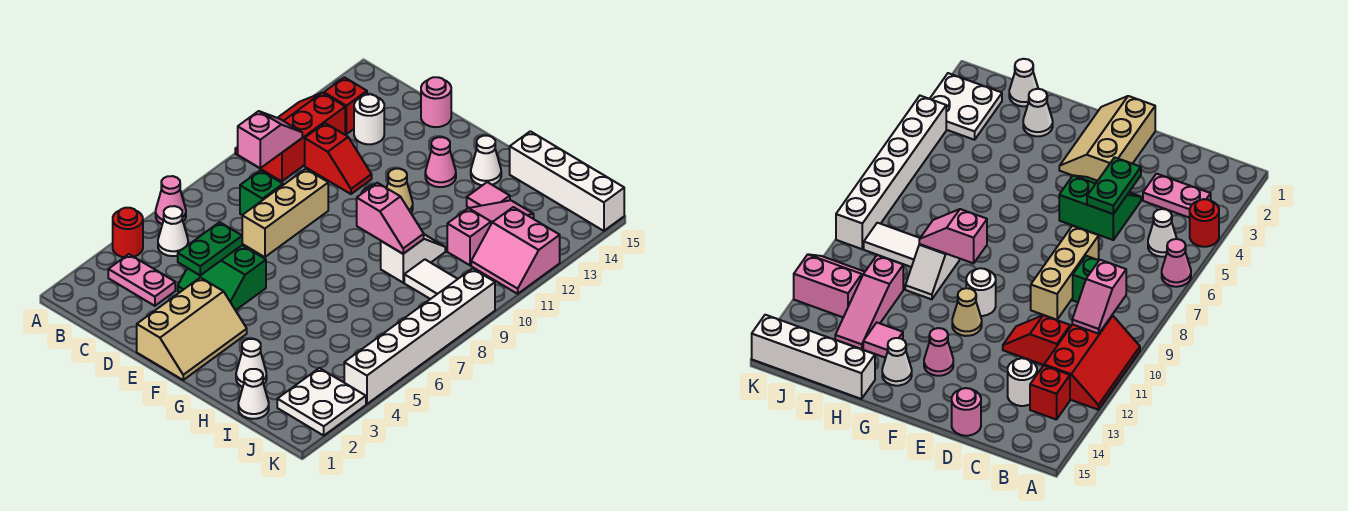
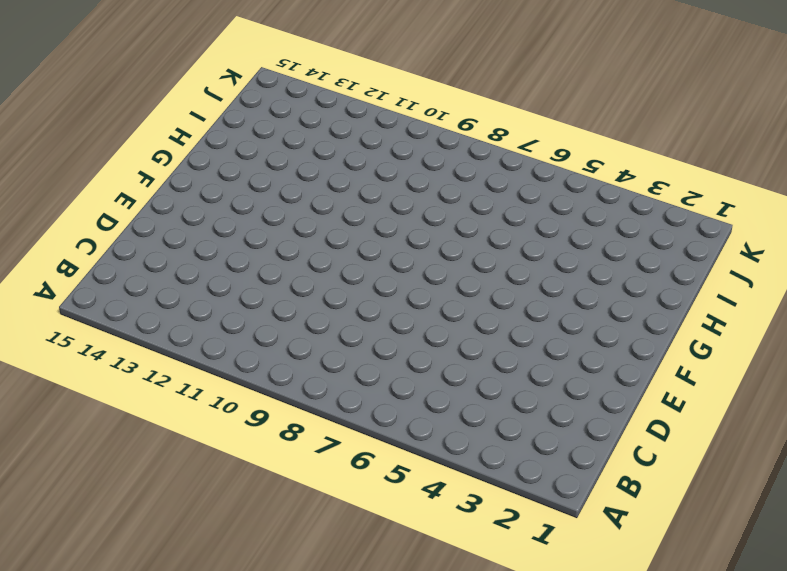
none -> red round brick A4 level 1
none -> pink cone A6 level 1
none -> red slope A10:B12 level 1 top B
none -> pink plate B3:C3 level 1

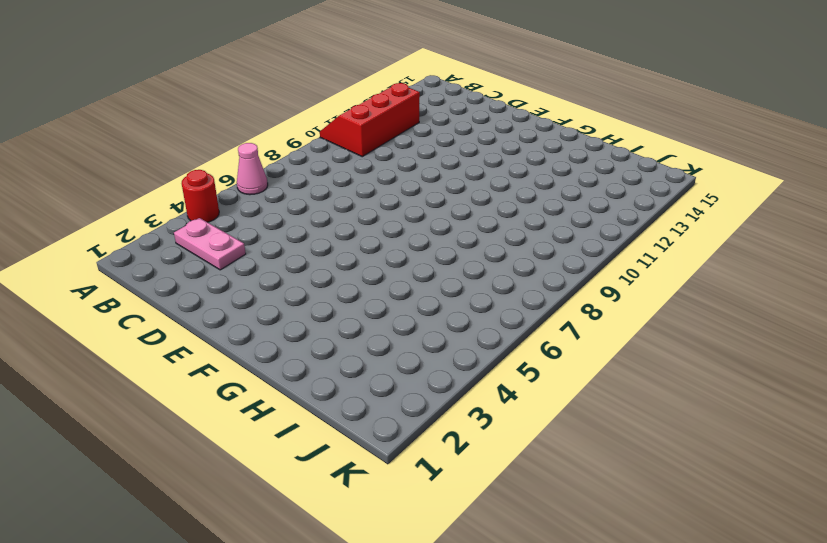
none -> white cone B5 level 1
none -> red brick B13 level 1
none -> green brick C8 level 1
none -> red slope C11:D11 level 1 top C

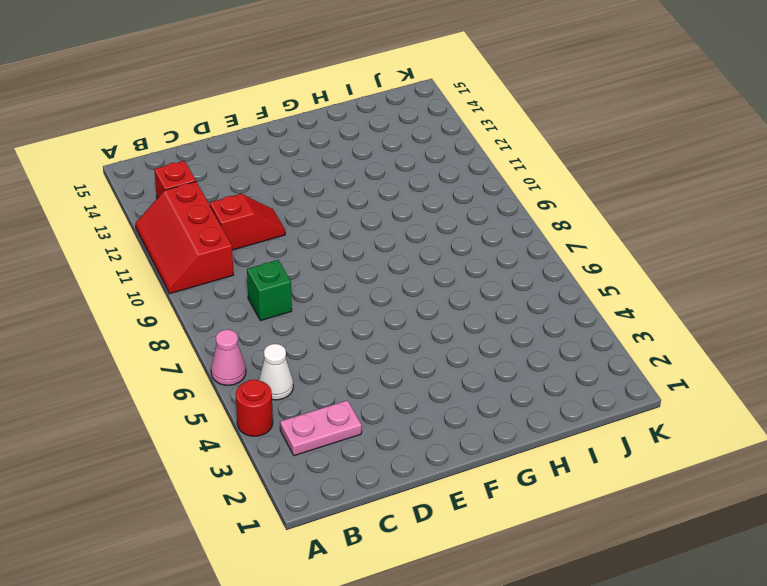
none -> white round brick C13 level 1
none -> green slope D4:E5 level 1 top 5
none -> tan brick D7:D9 level 1
none -> pink round brick D15 level 1

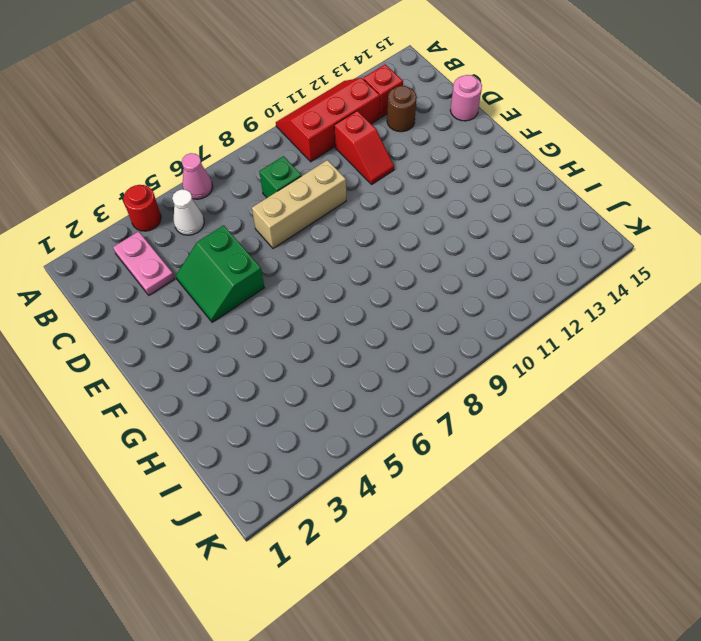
brown round brick C13 level 1 -> white round brick C13 level 1
none -> tan slope E1:F3 level 1 top E
none -> white round brick F10 level 1
none -> tan cone F11 level 1
none -> pink cone F13 level 1

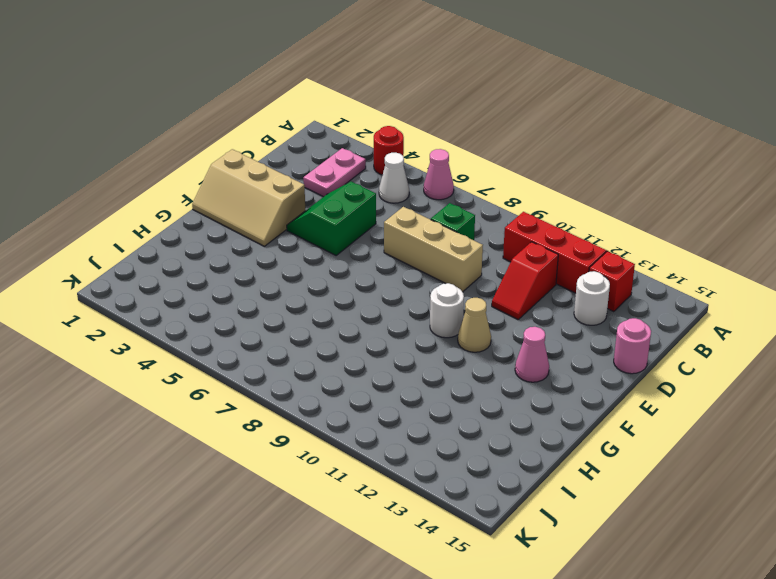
none -> white cone G14 level 1
none -> white cone H2 level 1
none -> white slope H9:H10 level 1 top 9
none -> pink tile H13 level 1

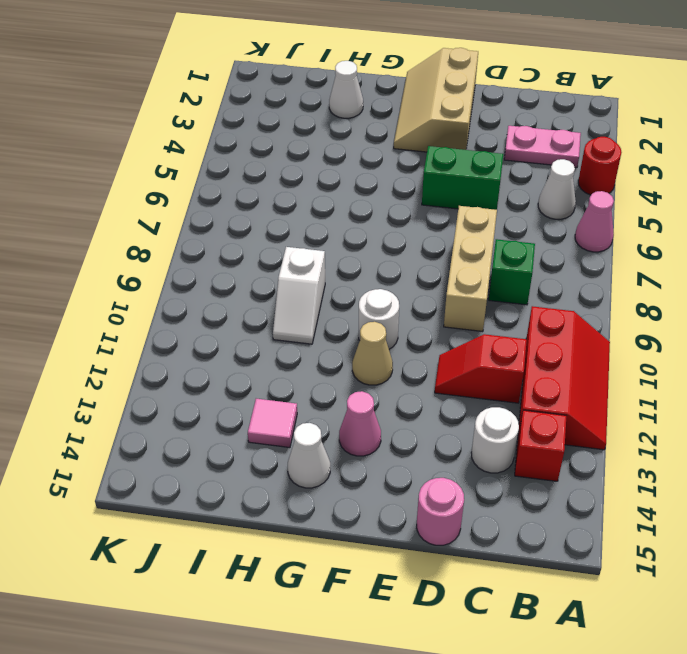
none -> white brick H15:K15 level 1
none -> white cone I1 level 1
none -> white tile I9:J9 level 1
none -> pink slope I11:I13 level 1 top 11

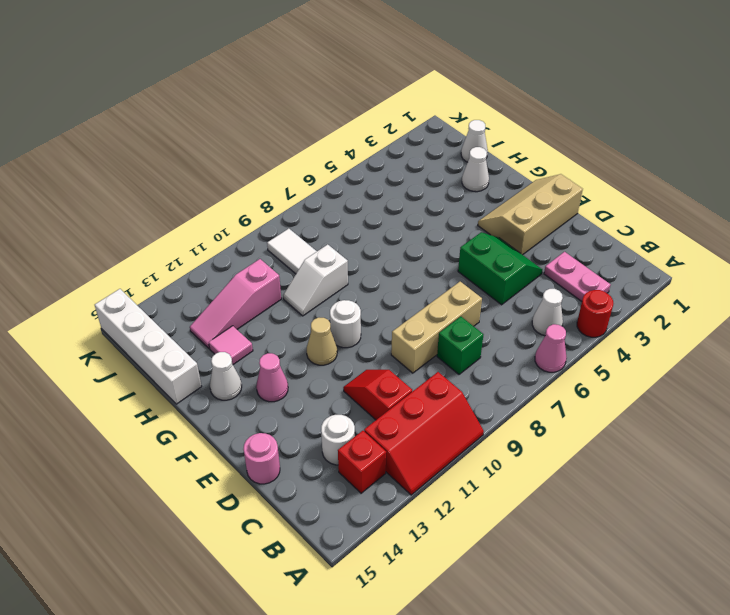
none -> white plate J2:K3 level 1
none -> pink slope J11:K12 level 1 top 12
none -> white brick K4:K9 level 1
none -> pink slope B9:B10 level 2 top 9

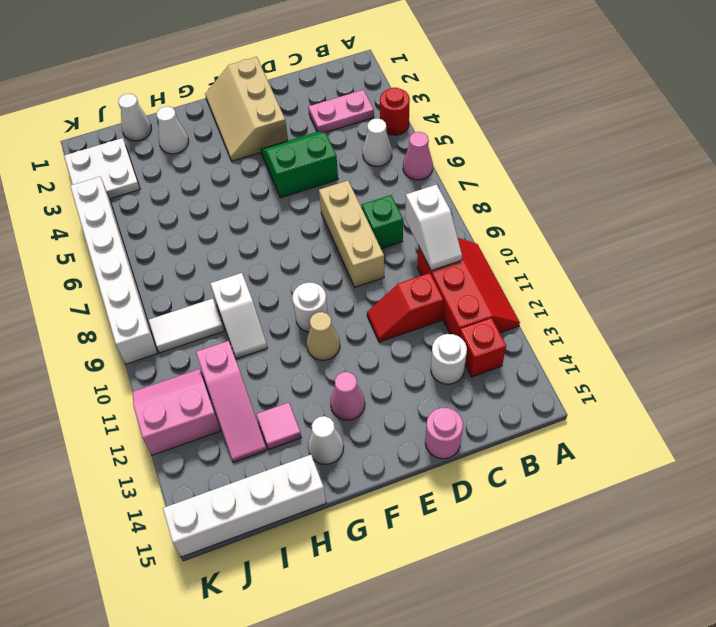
white slope B9:B10 level 2 top 9 -> pink slope B9:B10 level 2 top 9
none -> green plate D4:D5 level 2
none -> pink slope G9:H9 level 2 top G

